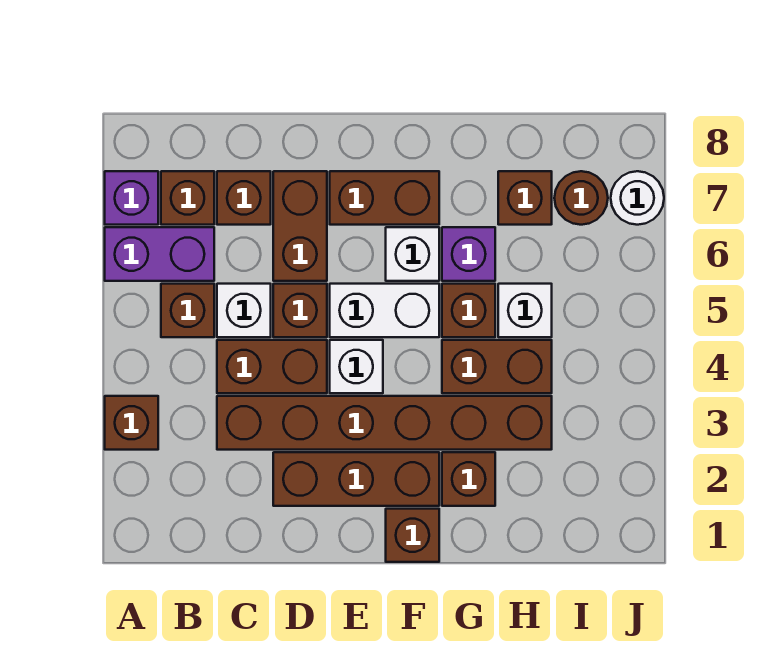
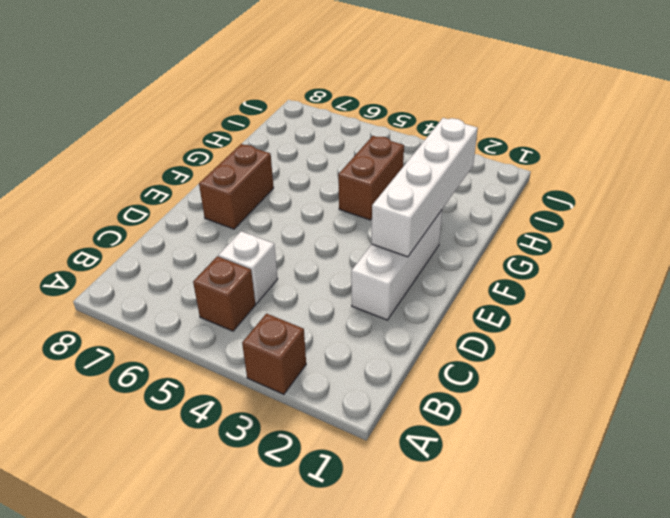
white brick D2:F2 level 1 -> brown brick D2:F2 level 1
white brick E2:H2 level 2 -> none
none -> purple brick A6:B6 level 1
none -> purple brick A7 level 1
none -> brown brick B7 level 1

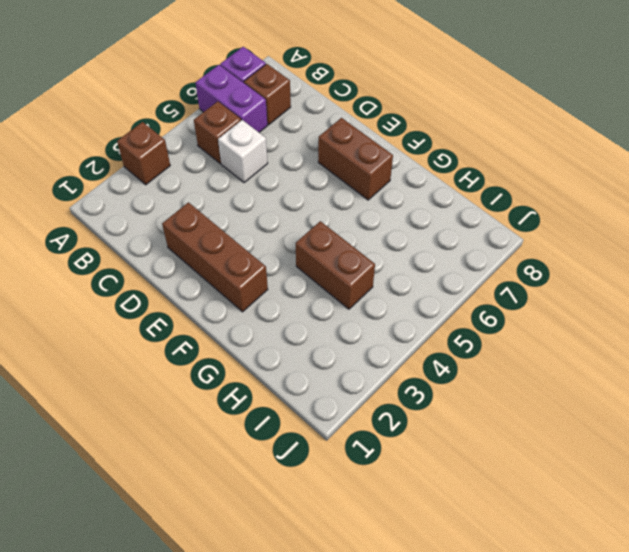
none -> brown brick C3:H3 level 1
none -> brown brick C4:D4 level 1
none -> brown brick C7 level 1

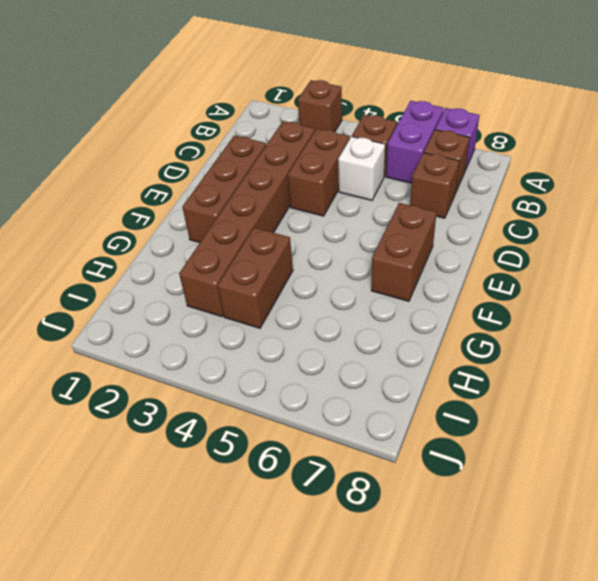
none -> brown brick D5 level 1
none -> brown brick D6:D7 level 1
none -> white brick E4 level 1

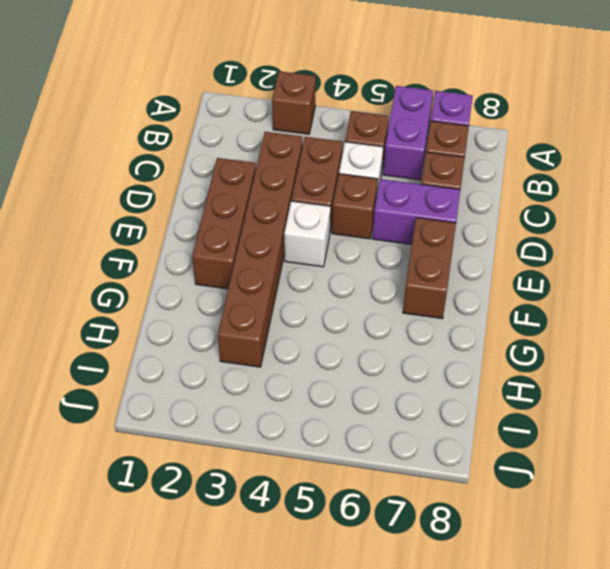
purple brick D6:D7 level 1 -> brown brick D6:D7 level 1
none -> white brick E5:F5 level 1
none -> brown brick F1 level 1
none -> white brick F6 level 1

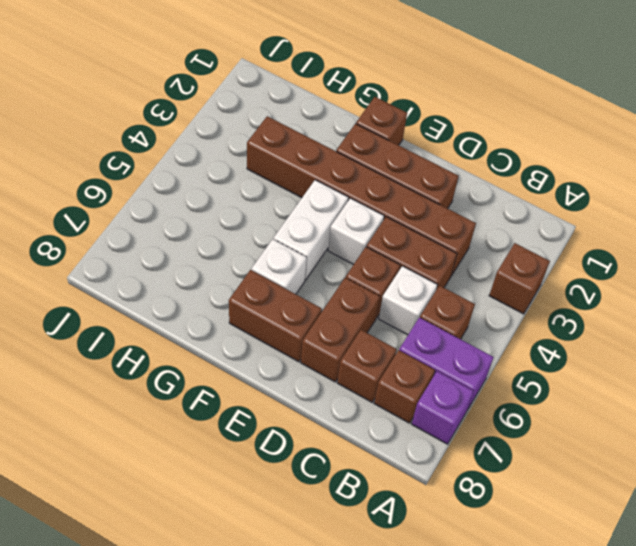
white brick F4:F5 level 1 -> white brick E5:F5 level 1
none -> brown brick G2 level 1
none -> brown brick G4:H4 level 1
none -> brown brick G5 level 1

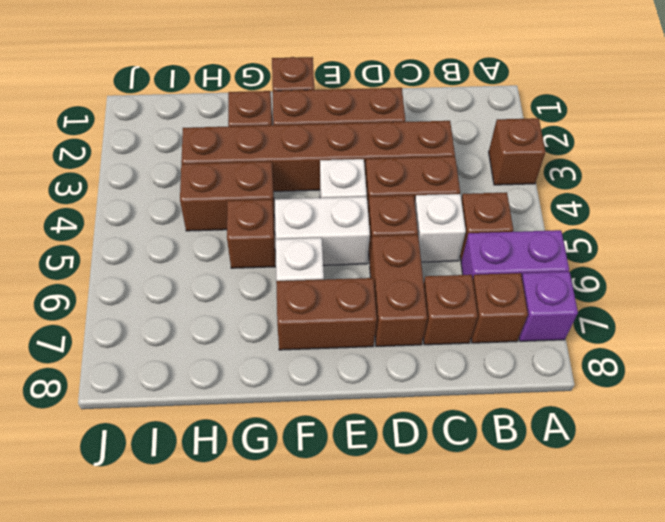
none -> purple brick G6 level 1
none -> white brick H5 level 1
none -> brown brick H7 level 1

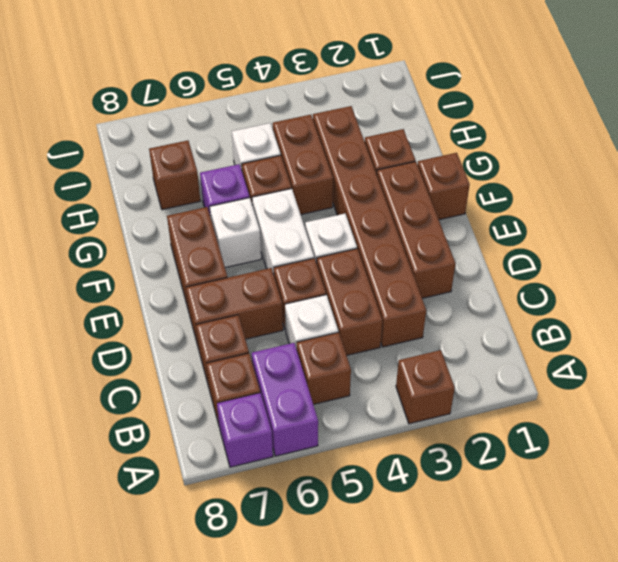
none -> brown round brick I7 level 1
none -> white round brick J7 level 1

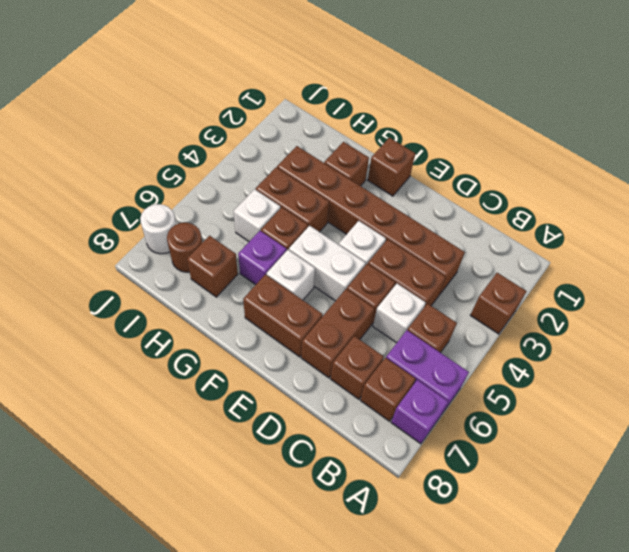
none -> brown brick D2:F2 level 1

